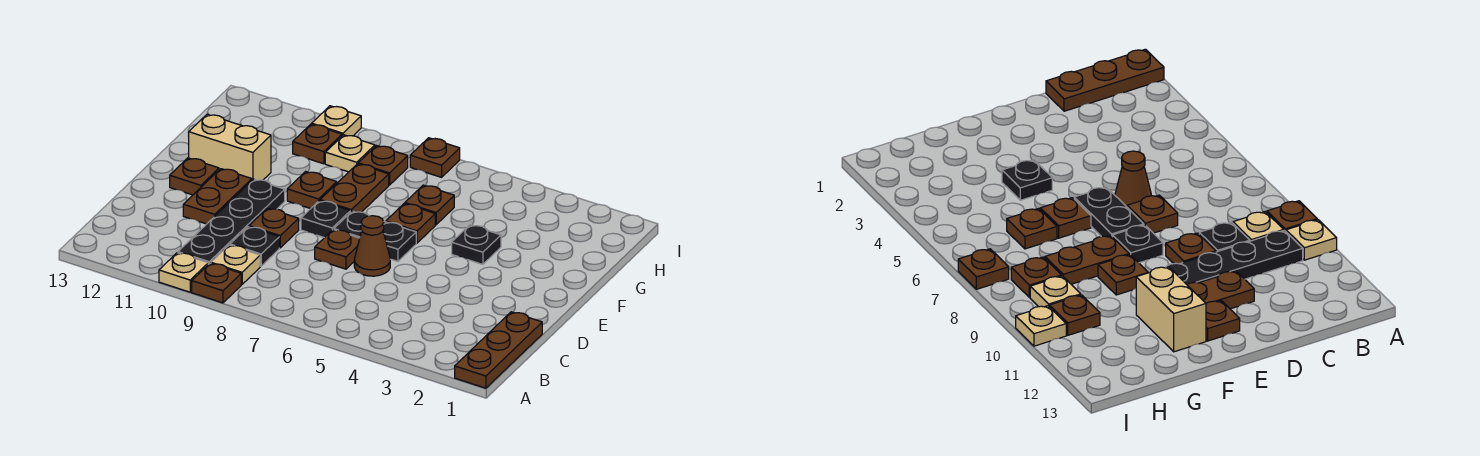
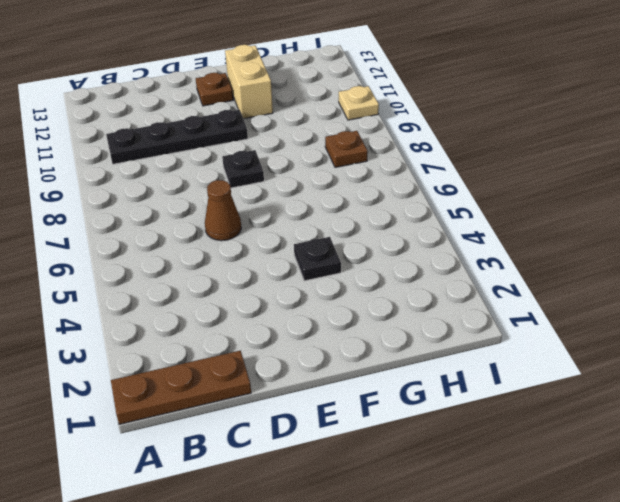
none -> brown plate A9 level 1
none -> tan plate A10 level 1
none -> tan plate B9 level 1

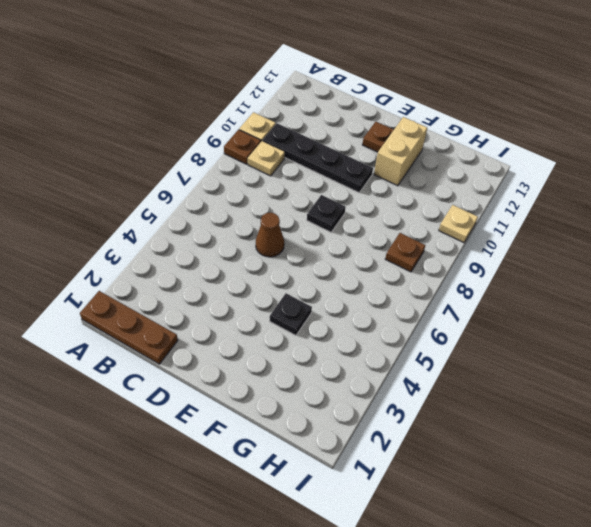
none -> black plate C9 level 1
none -> brown plate D7 level 1
none -> brown plate D9 level 1

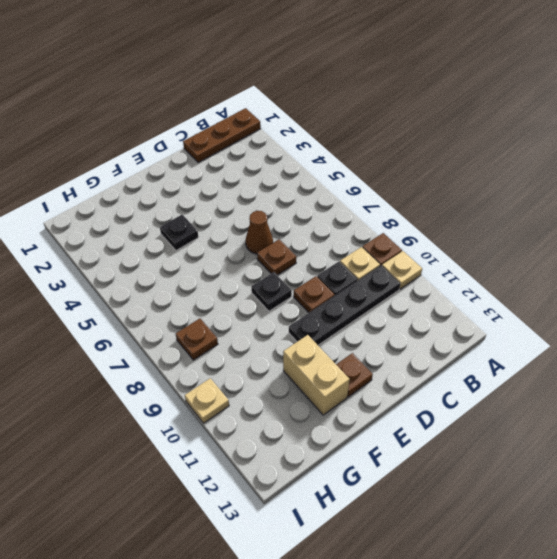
none -> brown plate D11:E11 level 1
none -> black plate E6:E7 level 1
none -> brown plate F6 level 1

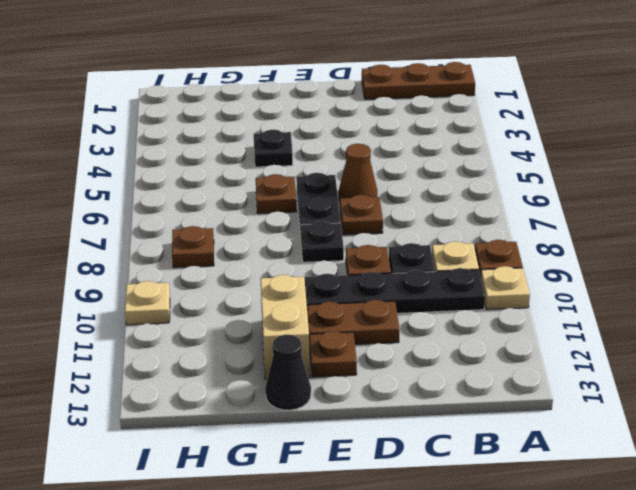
black cone F13 level 1 -> none
none -> brown plate F8:G8 level 1
none -> brown plate F9 level 1
none -> brown plate G6 level 1

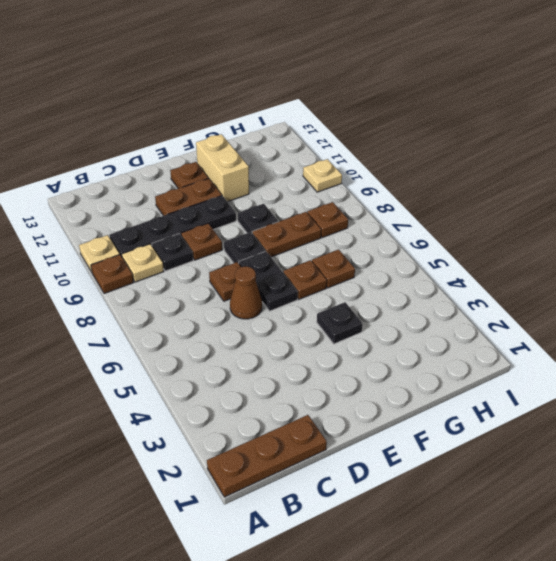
black plate F9 level 1 -> brown plate F9 level 1
none -> tan plate H9 level 1
none -> brown plate H10 level 1
none -> brown plate I7 level 1

